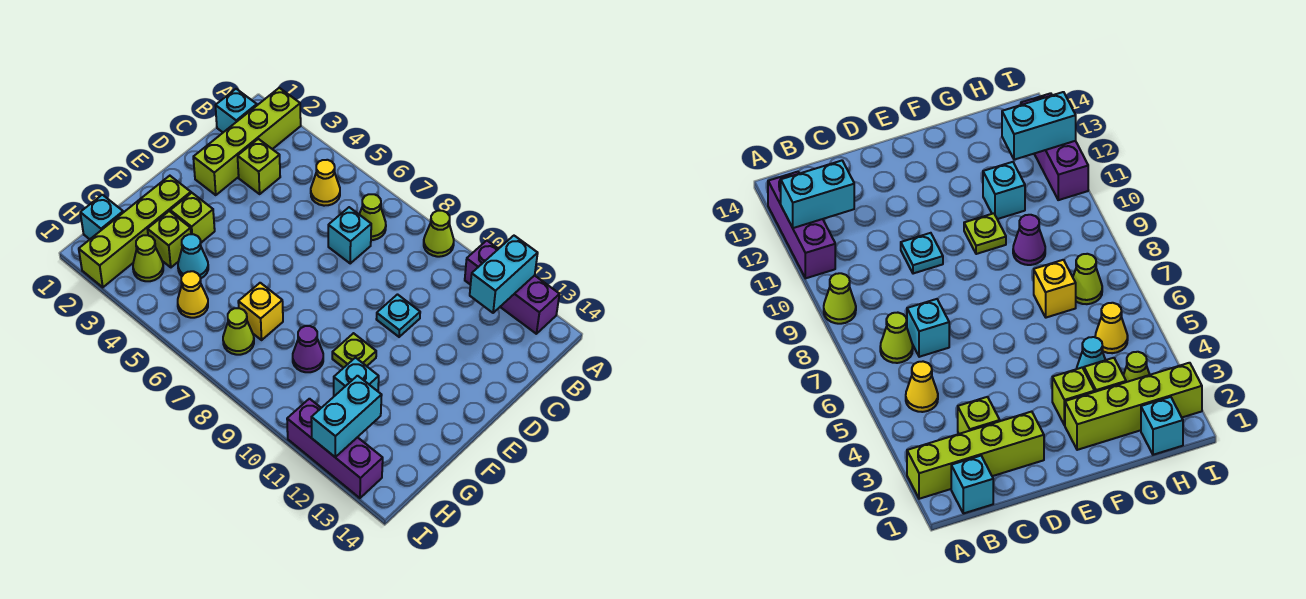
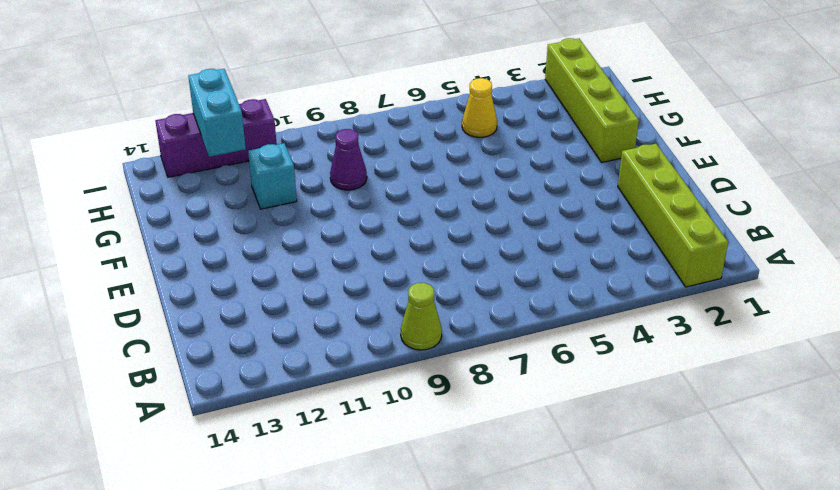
none -> purple brick A11:A13 level 1
none -> cyan brick B1 level 1
none -> yellow cone B5 level 1

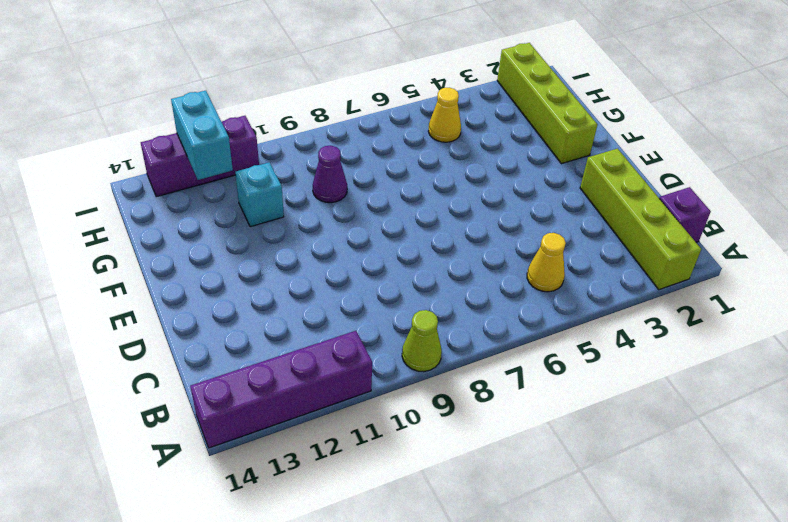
purple brick A11:A14 level 1 -> purple brick A11:A13 level 1
purple brick B1 level 1 -> cyan brick B1 level 1
none -> lime cone B7 level 1
none -> lime brick C3 level 1
none -> cyan brick C7 level 1

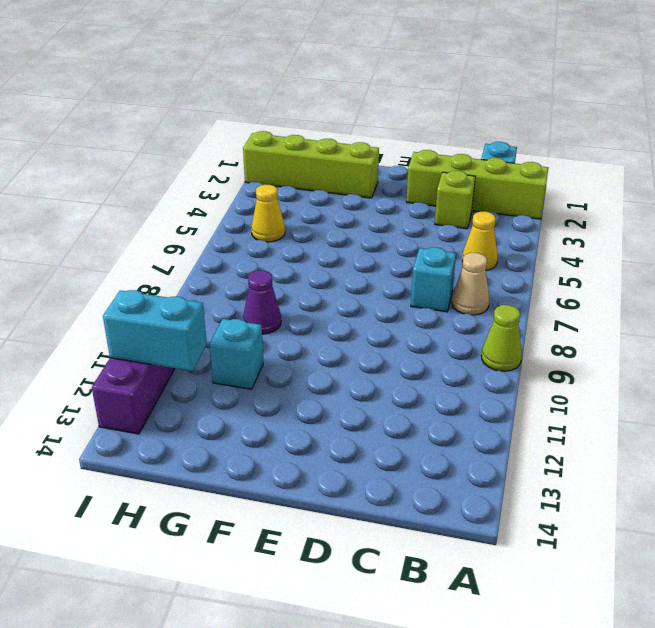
tan cone B7 level 1 -> lime cone B7 level 1
none -> purple brick A11:A13 level 1
none -> cyan plate D10 level 1
none -> lime brick F3 level 1

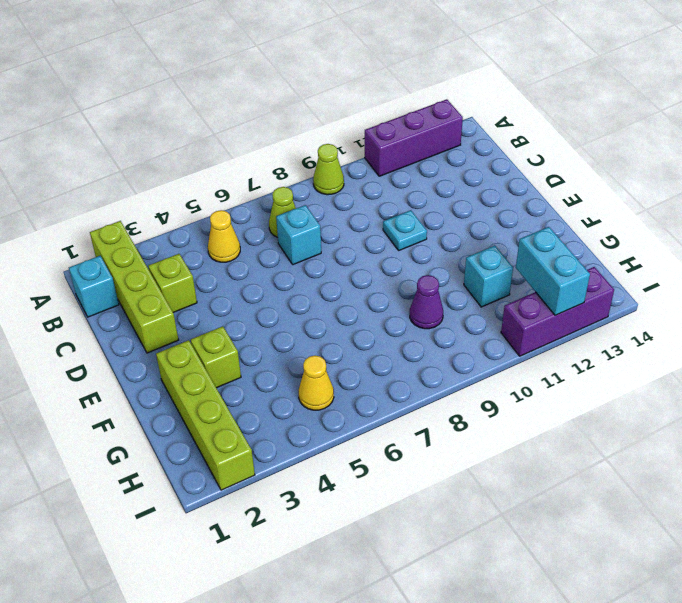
none -> lime plate F10 level 1
none -> lime brick G3 level 1
none -> cyan cone G4 level 1

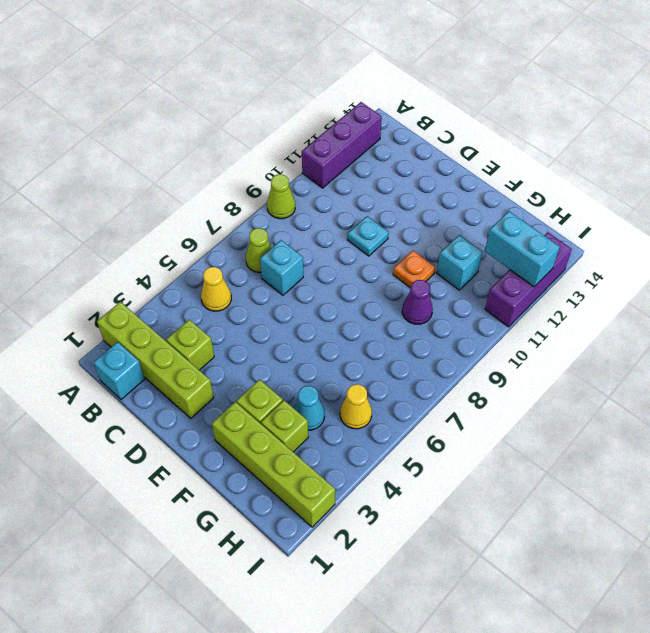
orange plate F10 level 1 -> lime plate F10 level 1
none -> yellow brick G7 level 1
none -> cyan brick H1 level 1
none -> lime cone H3 level 1

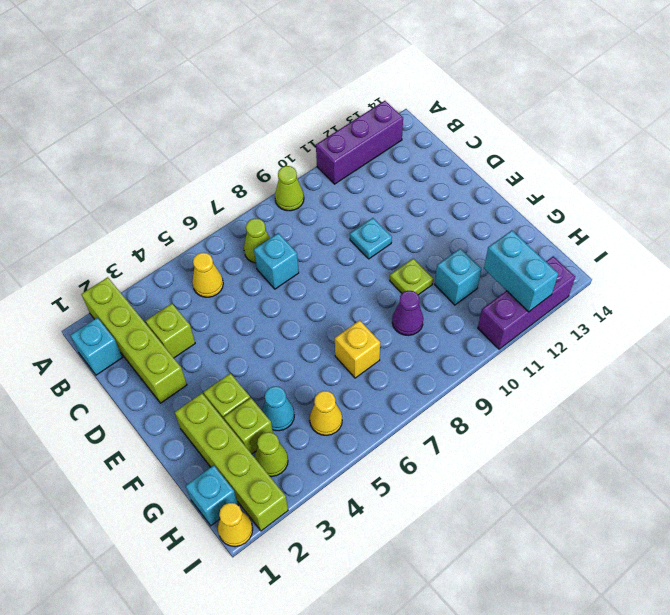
yellow cone I1 level 1 -> none
none -> lime cone H7 level 1
none -> cyan brick A12:B12 level 2

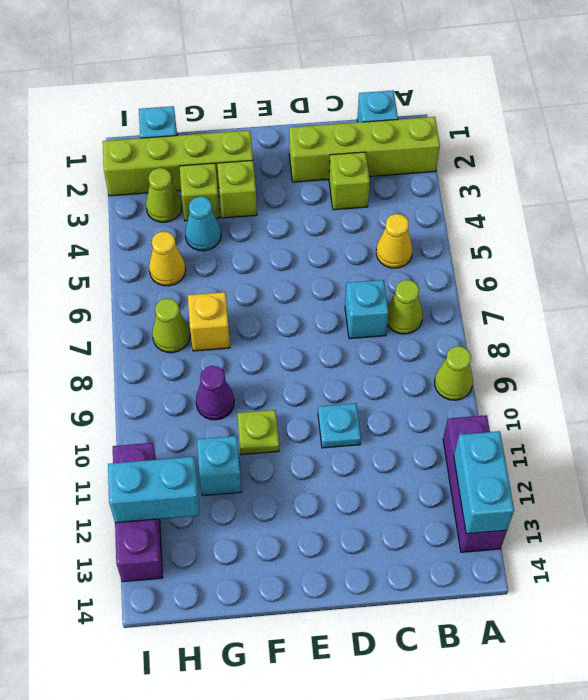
cyan brick A12:A13 level 2 -> cyan brick A12:B12 level 2

